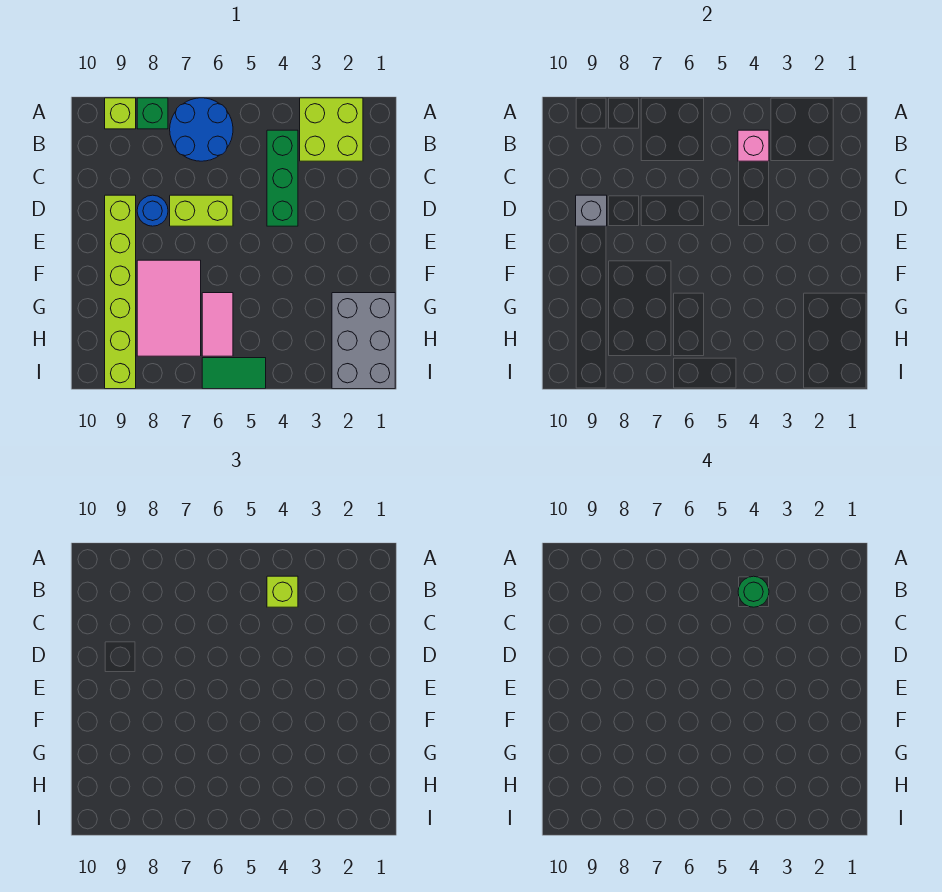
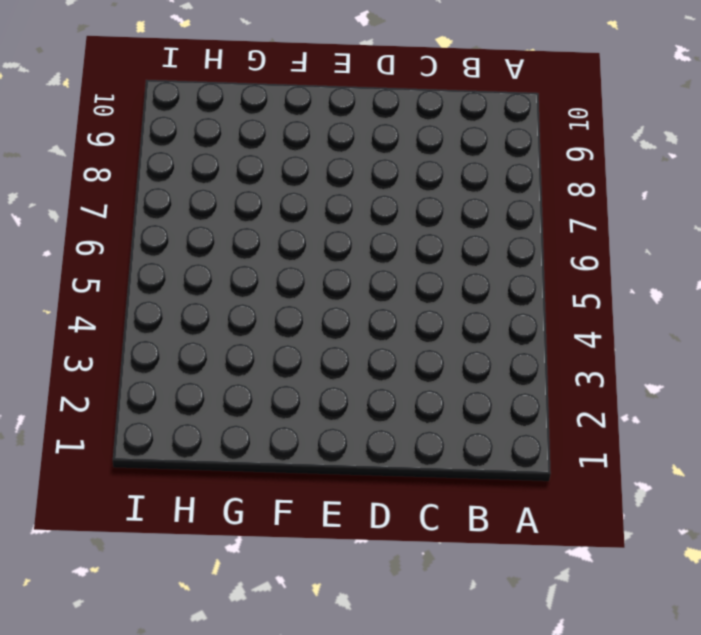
none -> lime brick A2:B3 level 1
none -> blue round brick A6:B7 level 1
none -> green brick A8 level 1

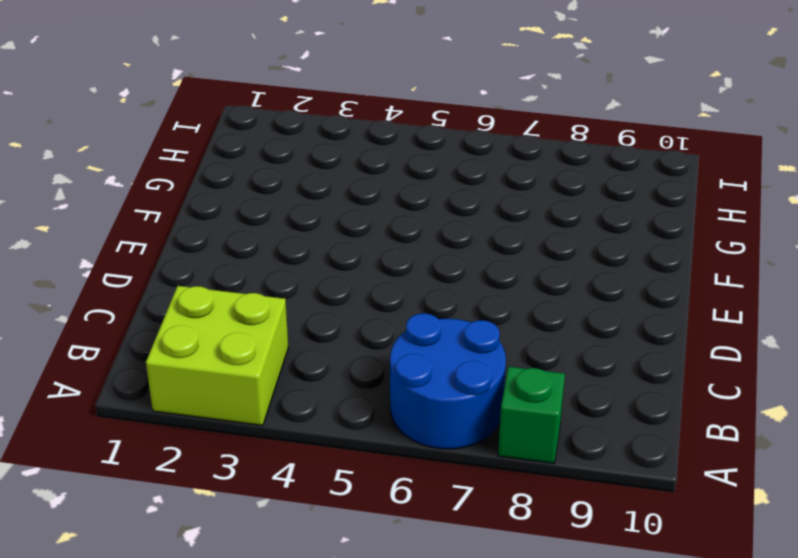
none -> lime brick A9 level 1
none -> green brick B4:D4 level 1
none -> lime brick D6:D7 level 1

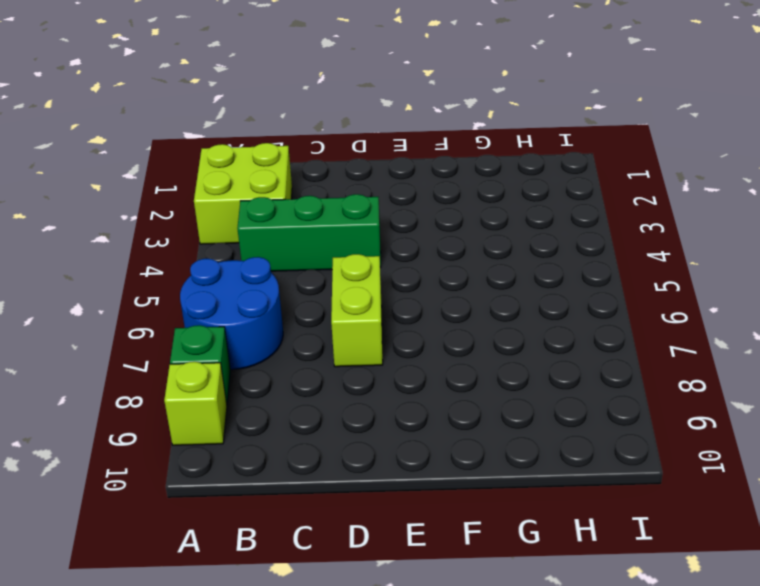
none -> blue round brick D8 level 1
none -> lime brick D9:I9 level 1
none -> pink tile F7:H8 level 1

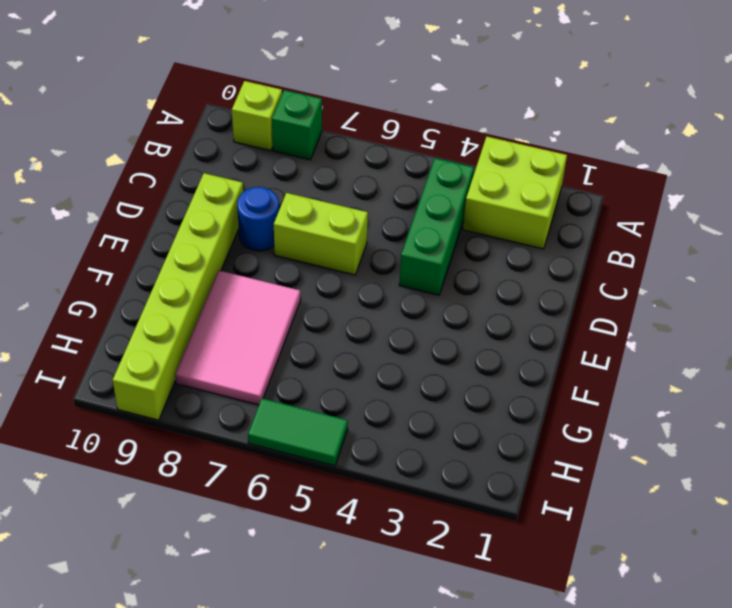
none -> blue round brick A6:B7 level 1
none -> grey brick G1:I2 level 1
none -> pink tile G6:H6 level 1

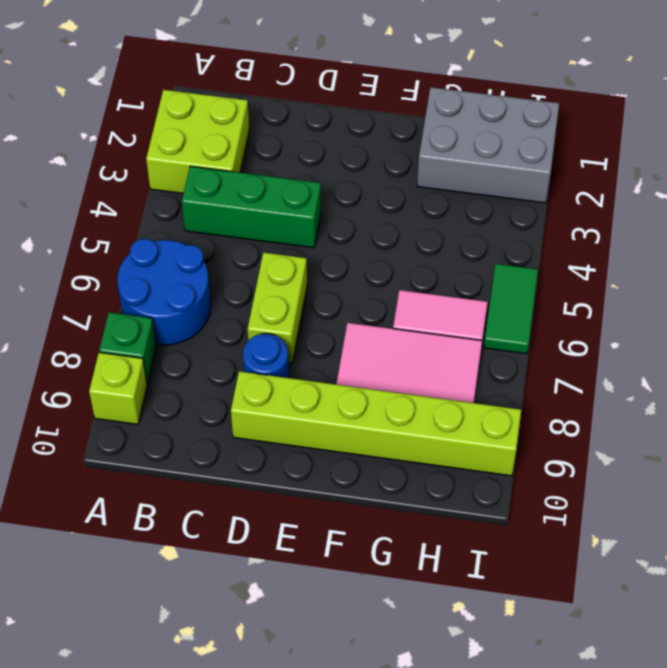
none -> pink brick B4 level 2
none -> grey brick D9 level 2
none -> lime brick B4 level 3

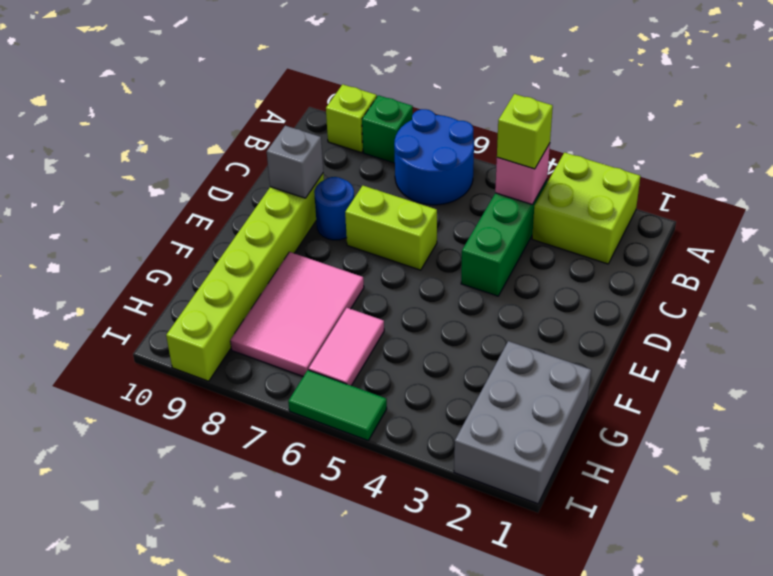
none -> green round brick B4 level 4

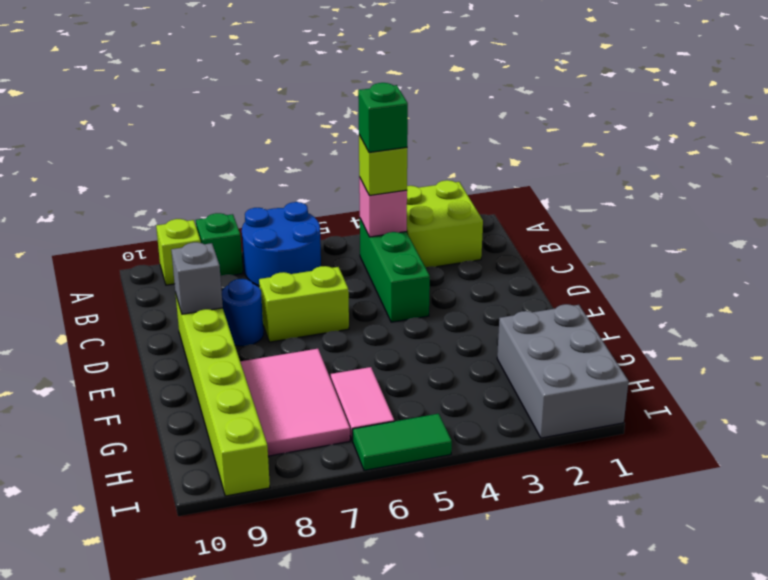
green brick B4 level 4 -> green round brick B4 level 4

